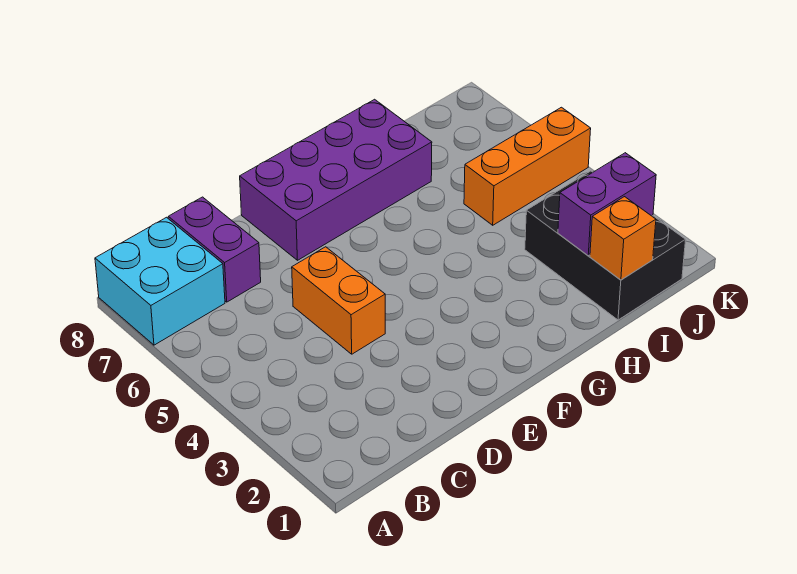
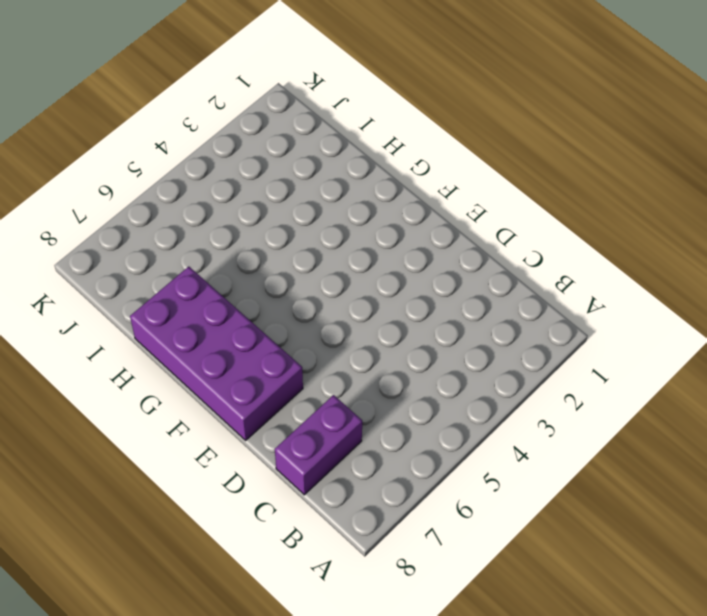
none -> cyan brick A7:B8 level 1
none -> orange brick D4:D5 level 1

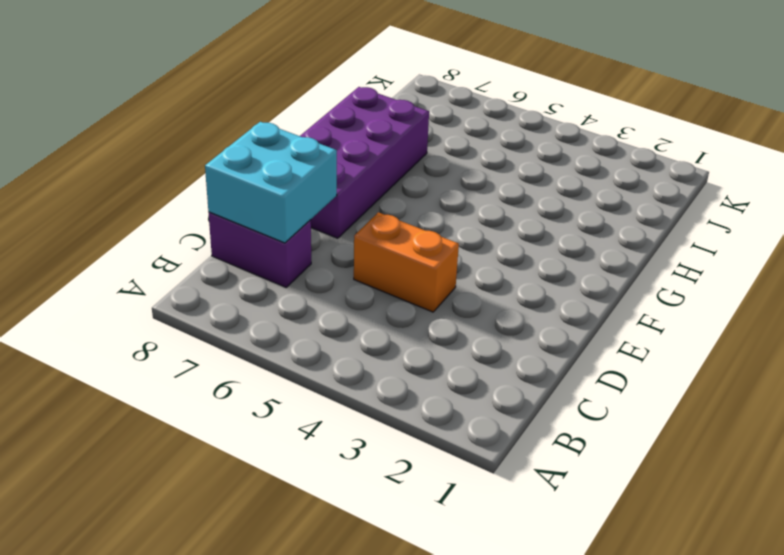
cyan brick C7:D8 level 2 -> cyan brick A7:B8 level 1
none -> black brick I1:J3 level 1
none -> orange brick I5:K5 level 1

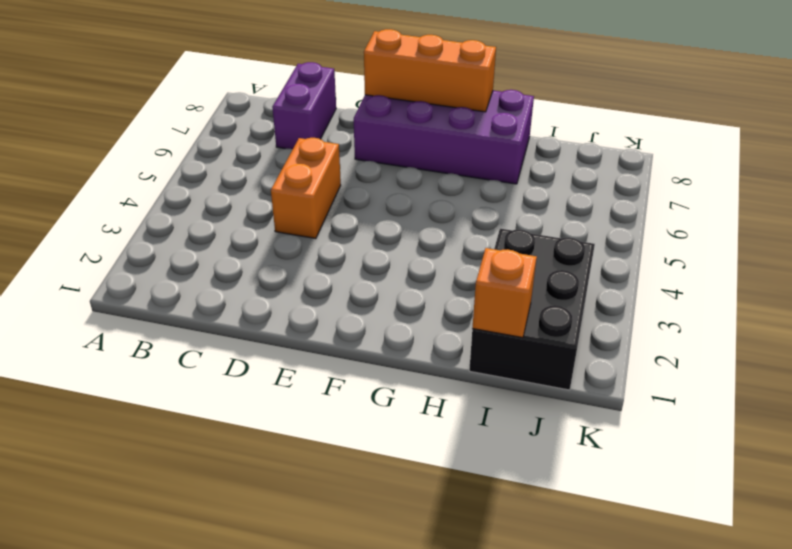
orange brick E8:G8 level 2 -> orange brick I5:K5 level 1
none -> cyan brick A7:B8 level 1
none -> purple brick I2:J2 level 2

